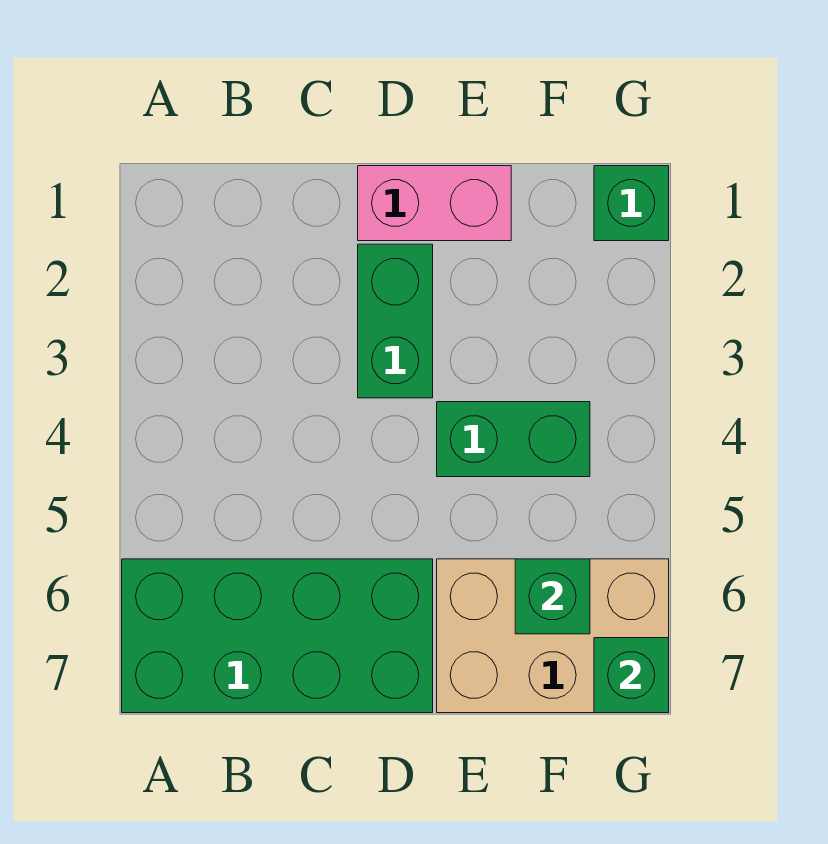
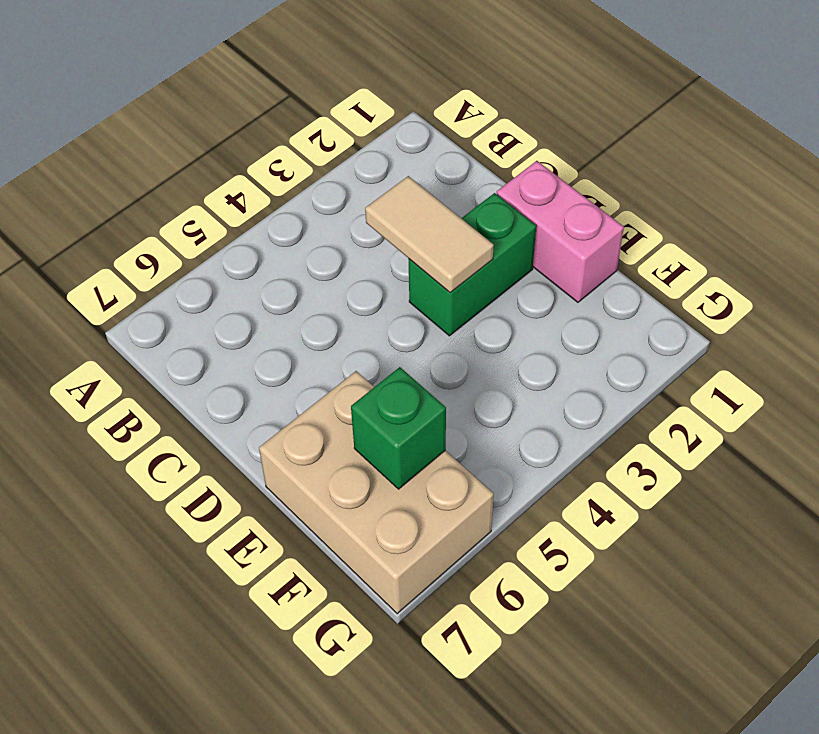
tan tile C3:D3 level 2 -> none
none -> green brick A6:D7 level 1
none -> green brick E4:F4 level 1

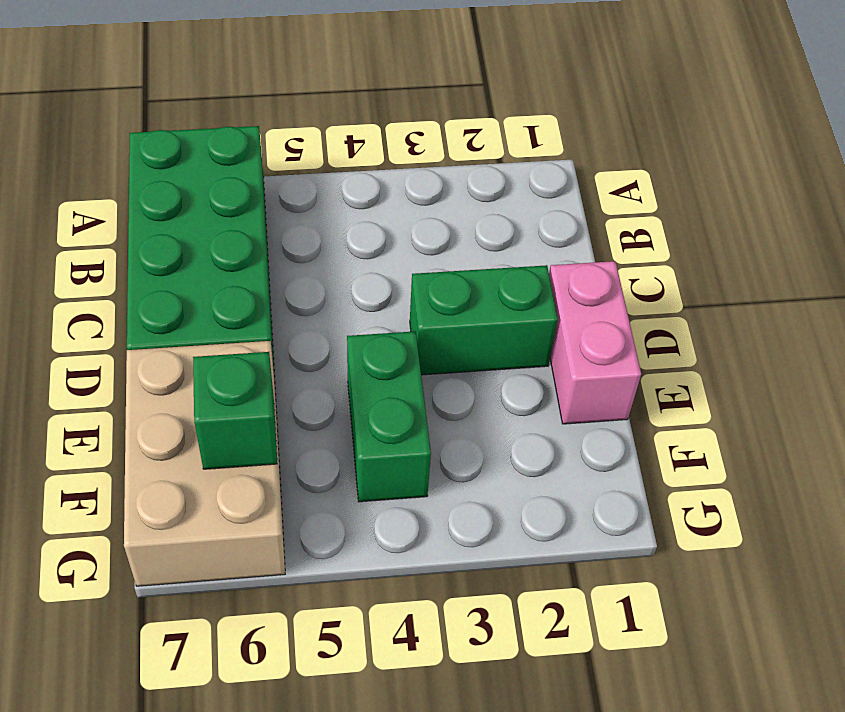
none -> green brick G1 level 1
none -> green brick G7 level 2

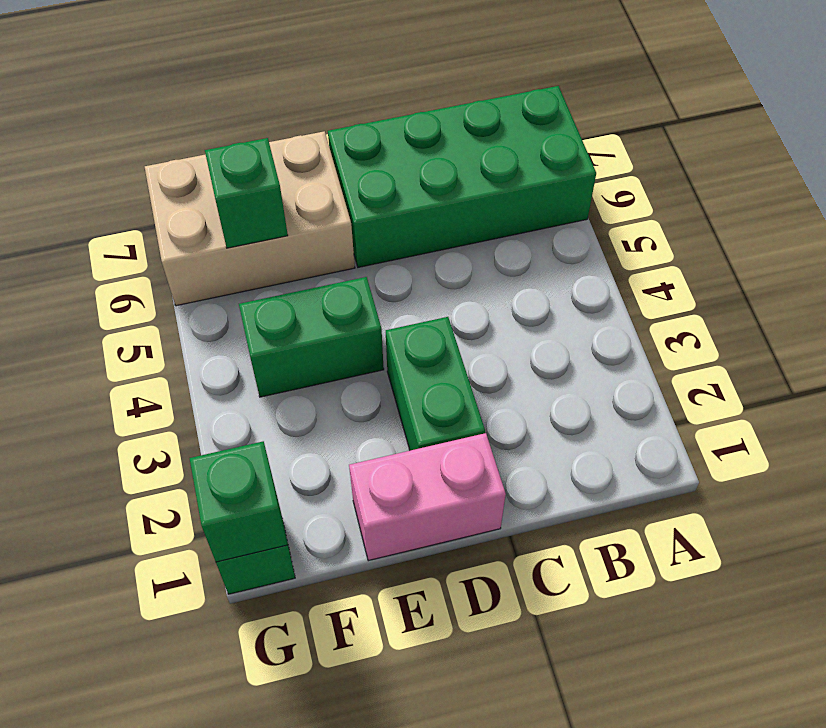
green brick G1 level 2 -> green brick G7 level 2

